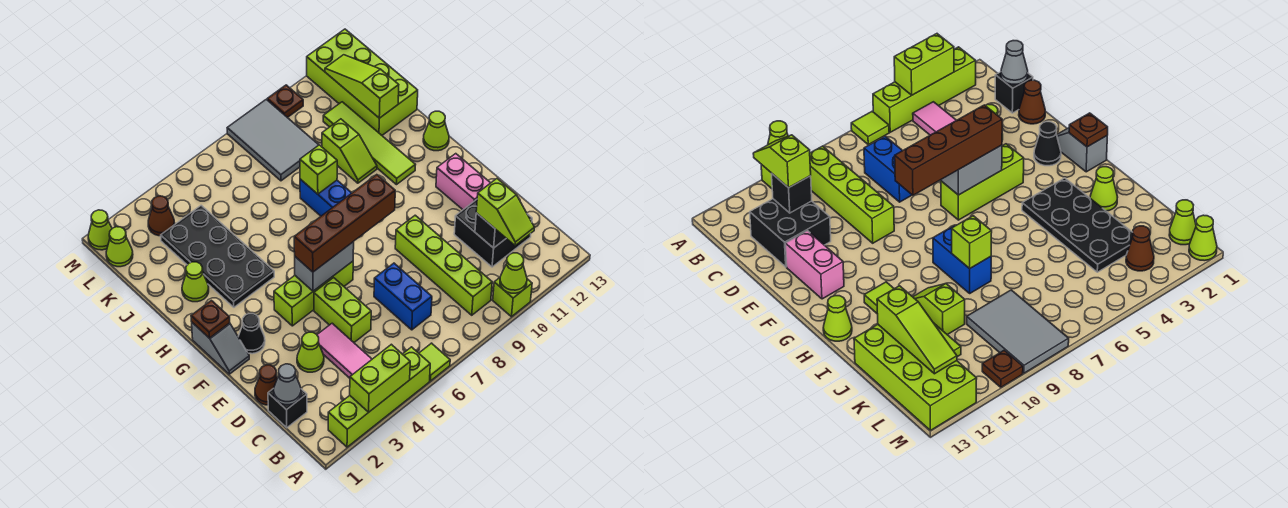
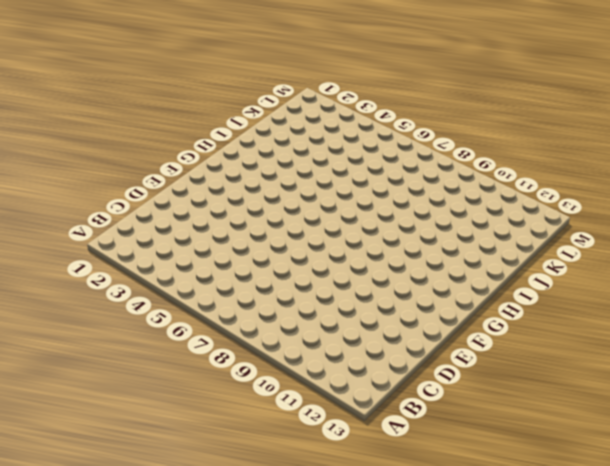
none -> lime brick A2:A5 level 1
none -> lime tile A6 level 1
none -> lime brick A10 level 1
none -> pink tile B4:D4 level 1

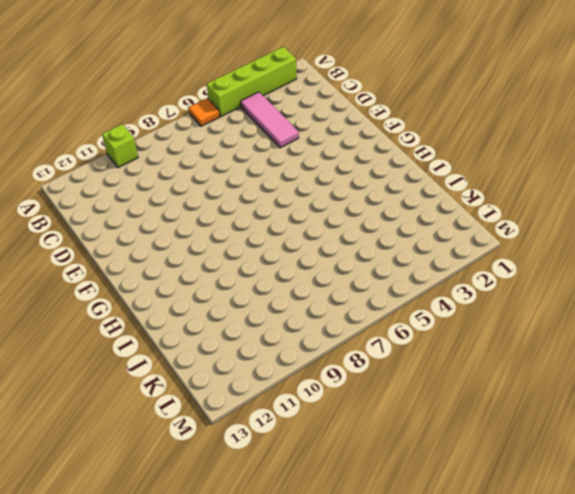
orange tile A6 level 1 -> lime tile A6 level 1
none -> lime brick B9:E9 level 1
none -> black brick C1 level 1
none -> blue brick C7:D7 level 1
none -> black brick C11:D12 level 1

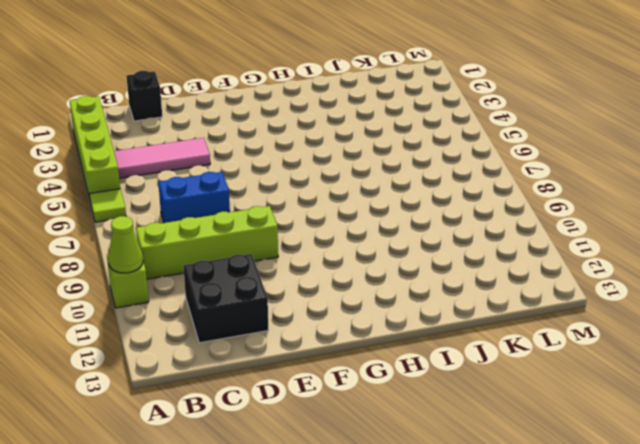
none -> brown cone D1 level 1
none -> lime cone D3 level 1
none -> lime brick D5:E5 level 1
none -> pink brick E12:F12 level 1

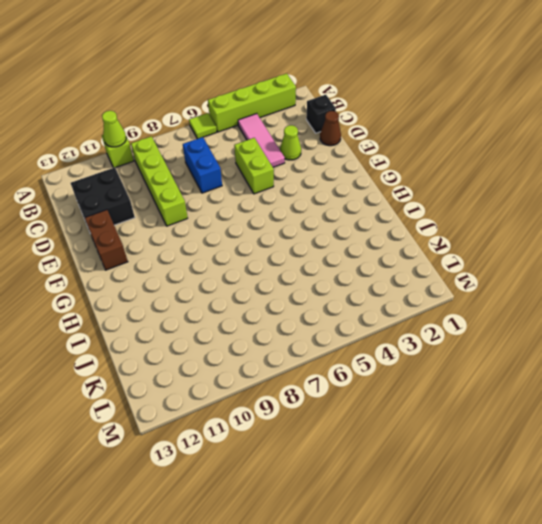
brown brick E12:F12 level 1 -> pink brick E12:F12 level 1
none -> grey slope F1:G1 level 1 top G
none -> black cone F2 level 1
none -> lime brick F4:F6 level 1
none -> black plate H3:K4 level 1

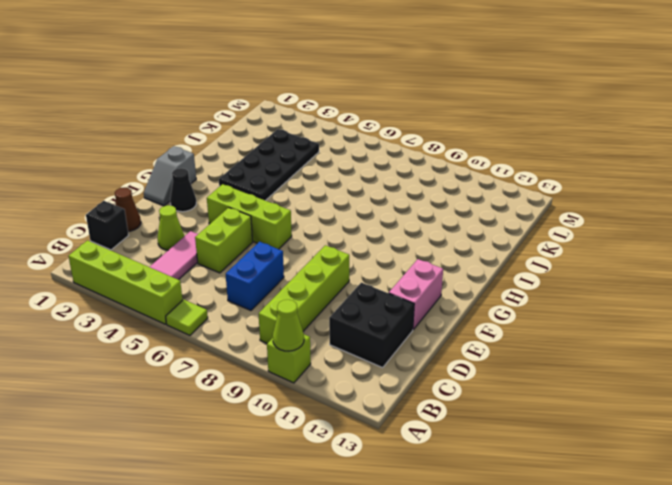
none -> blue brick H8:I8 level 1
none -> lime tile H11:K11 level 1
none -> lime cone H13 level 1
none -> lime cone I2 level 1

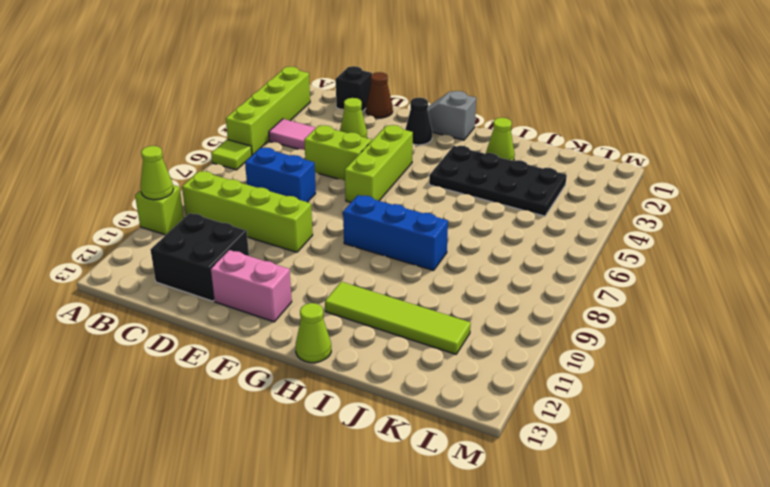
blue brick G8:I8 level 1 -> blue brick H8:I8 level 1
none -> lime slope I10:J10 level 1 top J
none -> lime brick J12:M13 level 1
none -> grey tile K8:M9 level 1
none -> lime cone L1 level 1

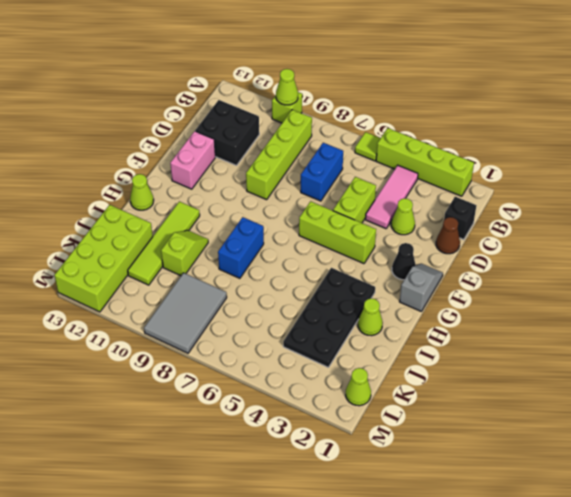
none -> brown cone L3 level 1
none -> lime cone M1 level 1
none -> brown plate M10 level 1
none -> lime brick A3:A4 level 2

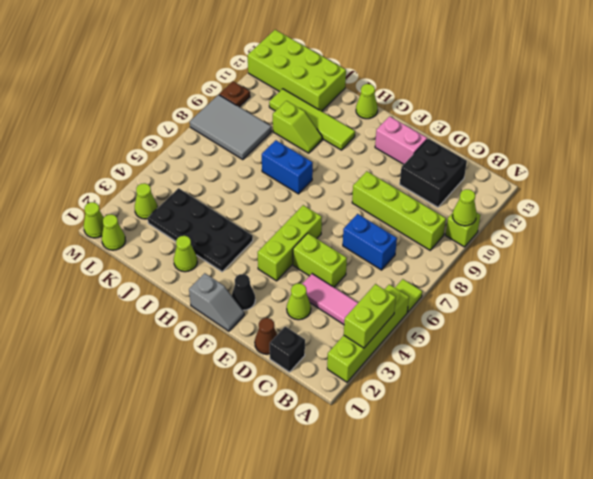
lime cone L3 level 1 -> brown cone L3 level 1
none -> grey cone C1 level 2
none -> black brick C11 level 2
none -> grey brick F5:F6 level 2
none -> brown plate G1 level 2

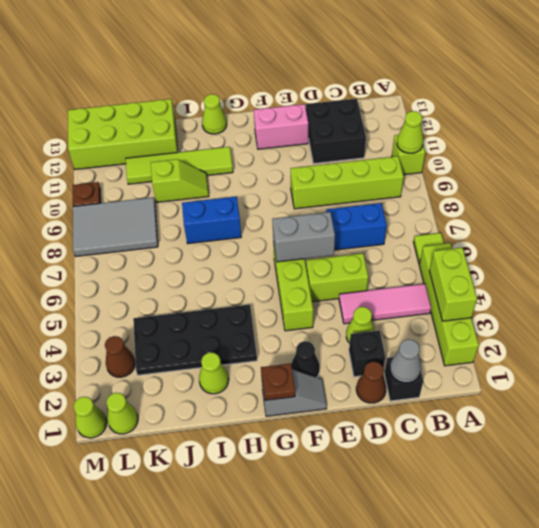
black brick D2 level 1 -> black brick C11 level 2
grey brick E6:F6 level 2 -> grey brick F5:F6 level 2
none -> lime brick I8 level 2
none -> lime slope J12:L12 level 2 top J
none -> lime slope B11:C11 level 3 top C
none -> brown brick F5:F8 level 3

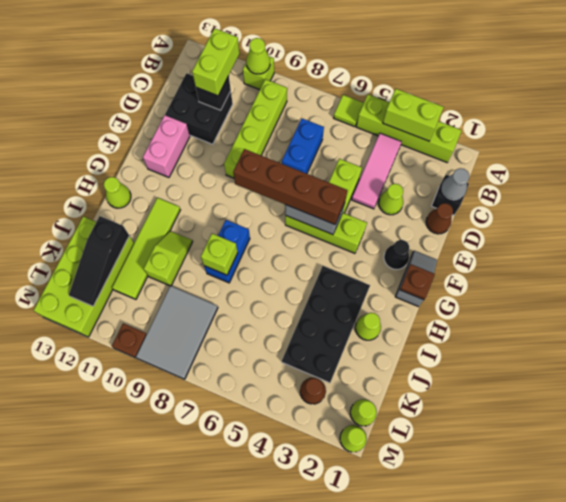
lime brick B11:C11 level 3 -> lime slope B11:C11 level 3 top C
black slope J12:L12 level 2 top J -> lime slope J12:L12 level 2 top J

